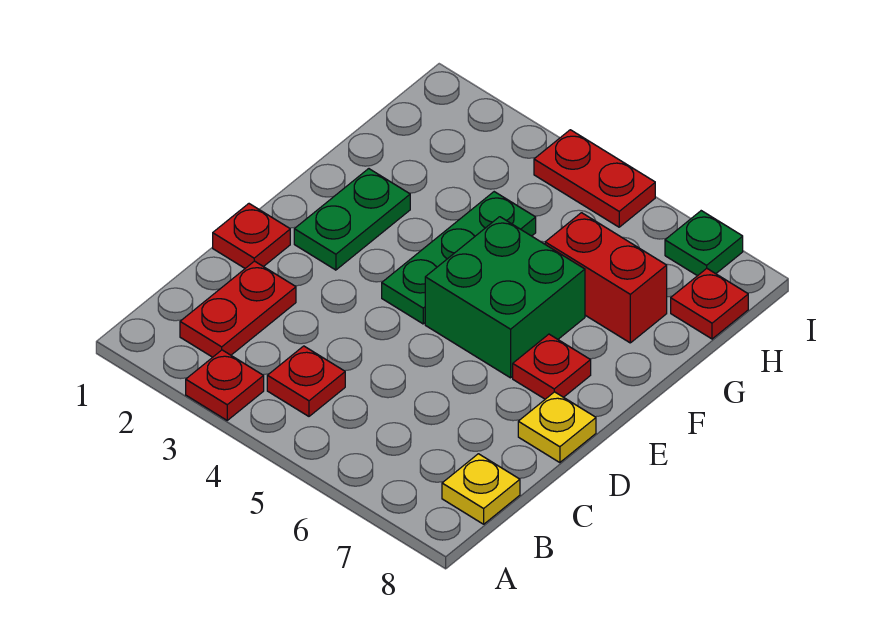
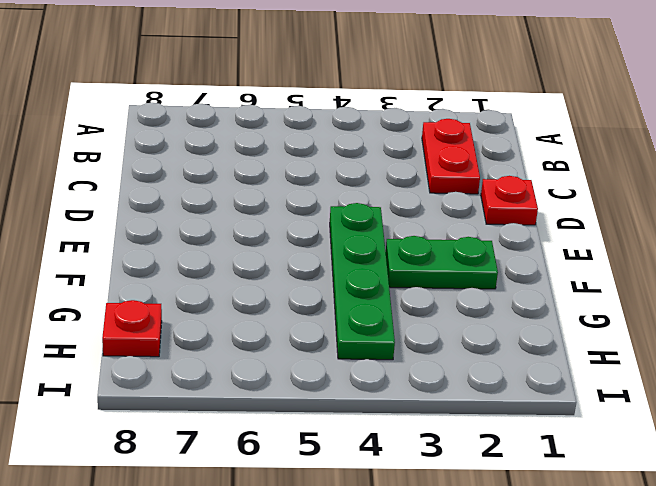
green plate E4:H4 level 1 -> green plate E4:G4 level 1
green plate F2:F3 level 1 -> green plate E2:F2 level 1
none -> red plate A3 level 1
none -> red plate B4 level 1
none -> yellow plate B8 level 1

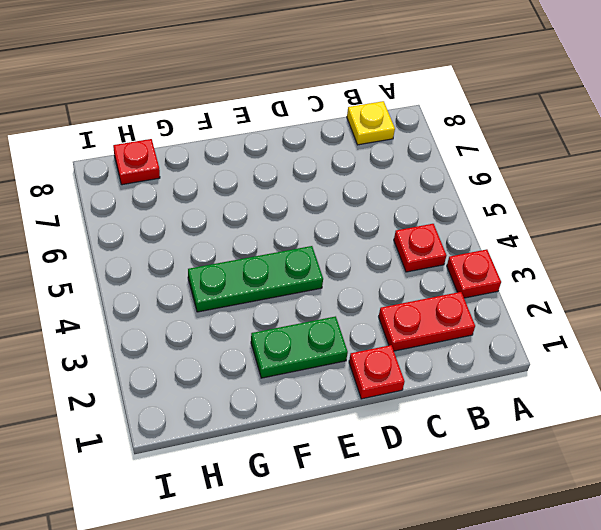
none -> yellow plate D8 level 1
none -> green brick E5:F6 level 1
none -> red plate E7 level 1

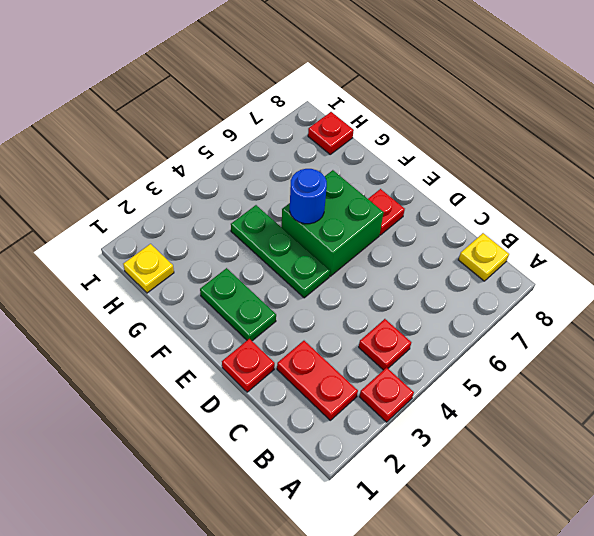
blue round brick F5 level 2 -> none
yellow plate H1 level 1 -> yellow plate D8 level 1
none -> red brick G6:G7 level 1
none -> red plate I4:I5 level 1
none -> green plate I7 level 1

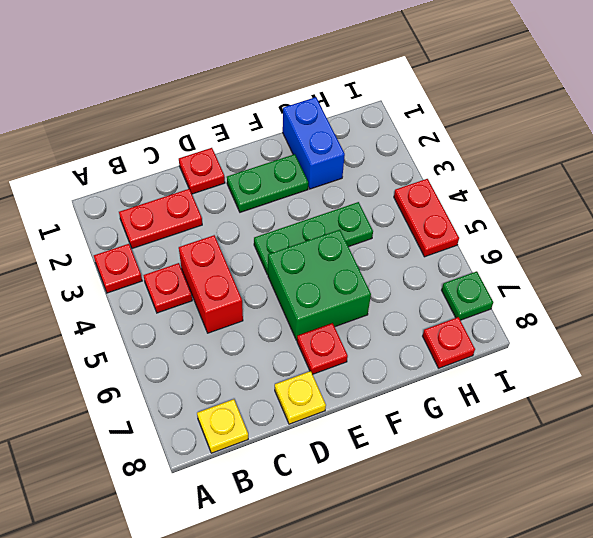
red brick C4:C5 level 1 -> red brick G6:G7 level 1
blue brick G1:G2 level 1 -> none

